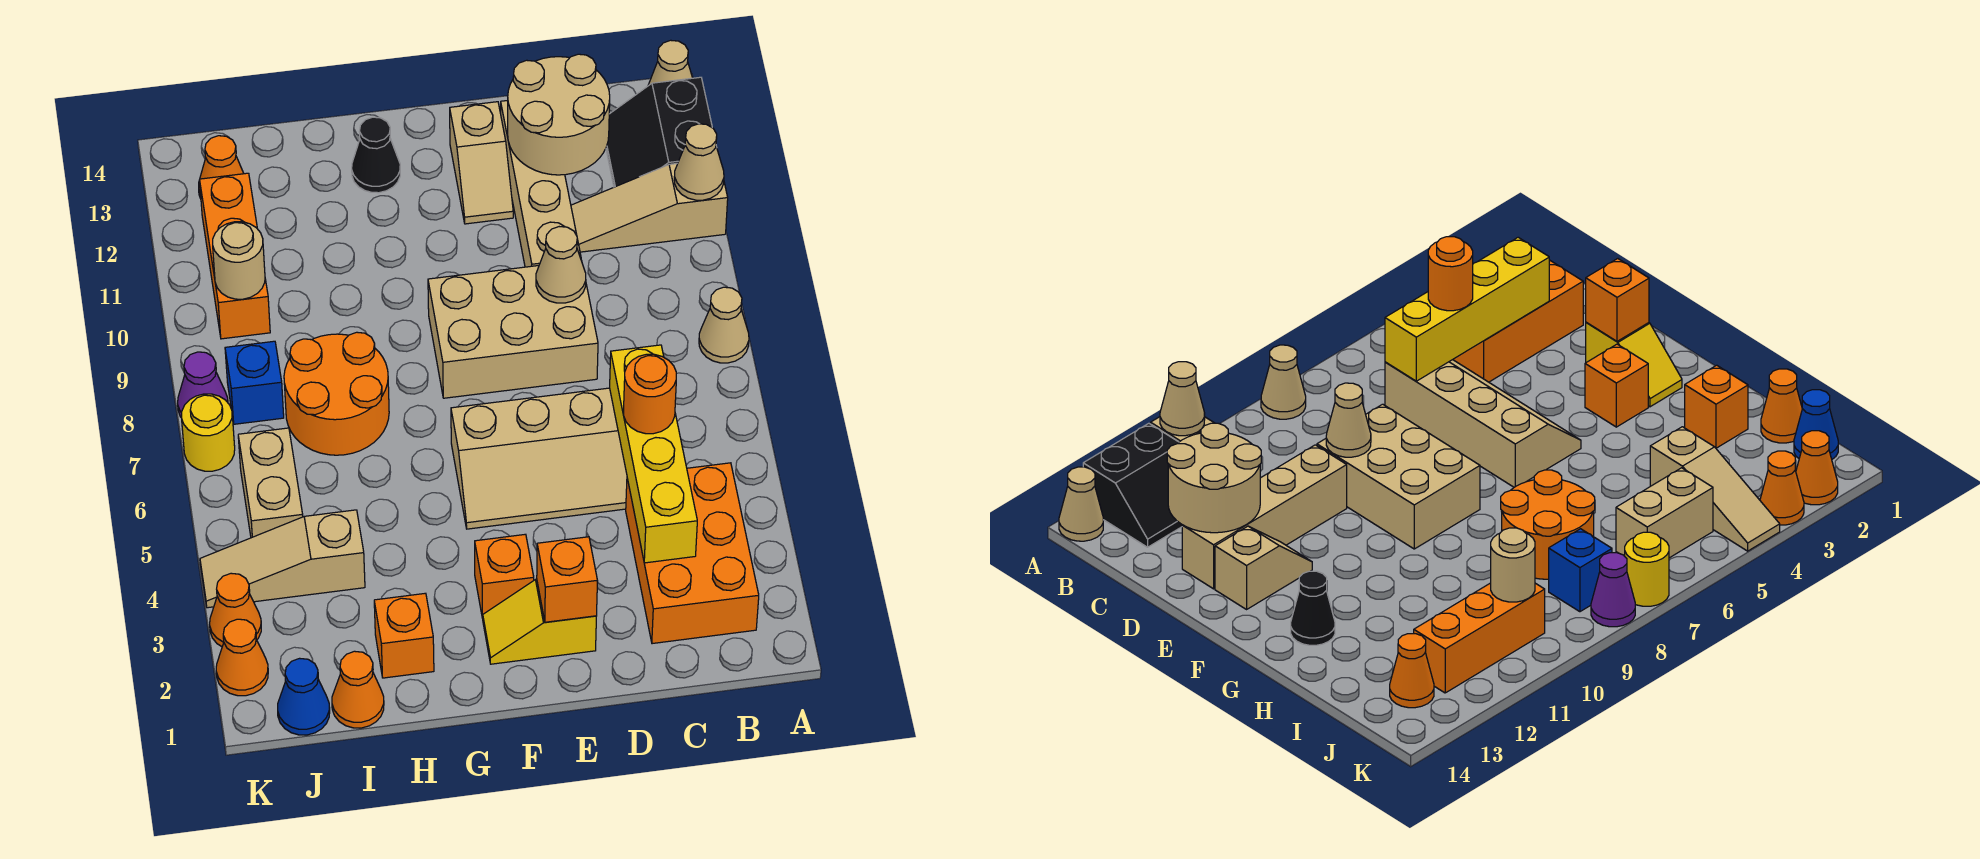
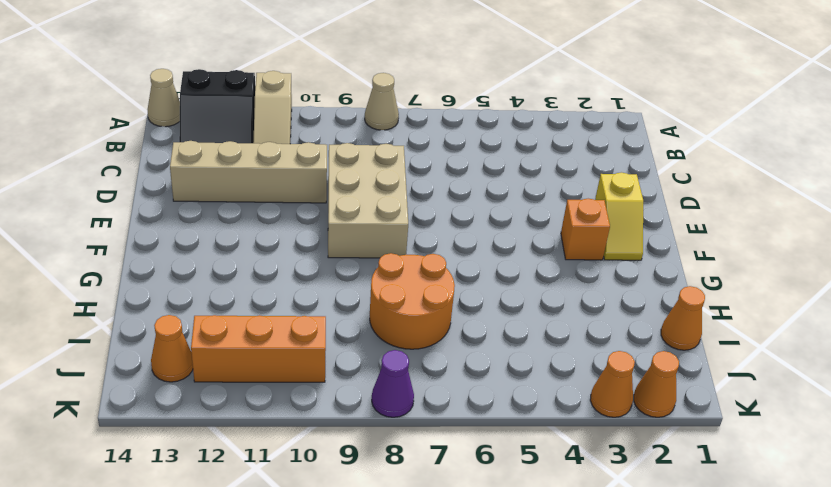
none -> orange brick B2:C4 level 1
none -> tan slope C5:F6 level 1 top 6
none -> tan slope E12:E13 level 1 top 13
none -> black cone G13 level 1

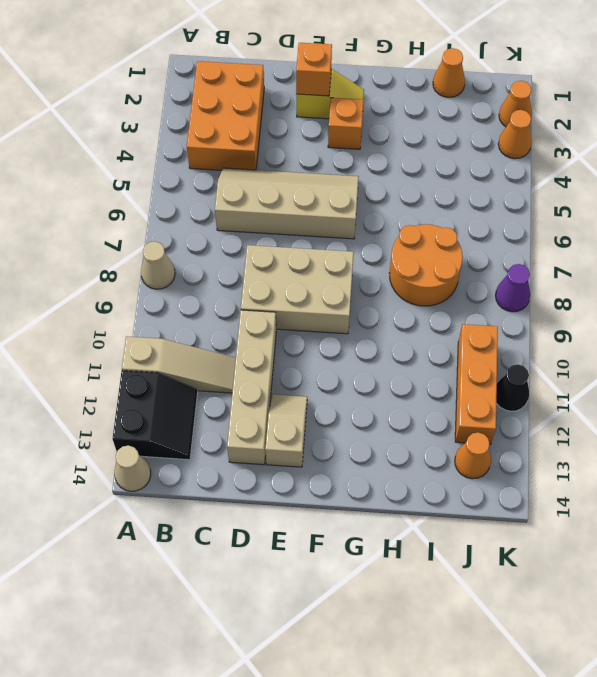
black cone K11 level 1 -> black cone G13 level 1
none -> orange brick H2 level 1
none -> tan slope I4:K4 level 1 top I
none -> blue cone J1 level 1
none -> tan brick J5:J6 level 1

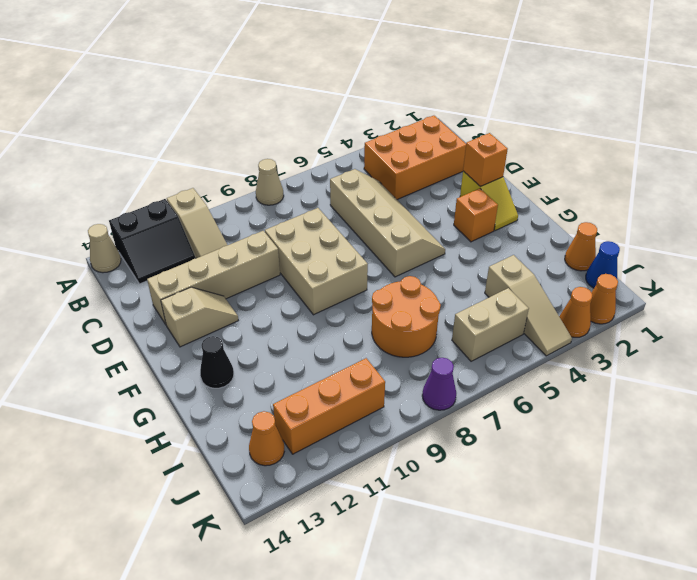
none -> orange brick H2 level 1
none -> blue brick J8 level 1
none -> yellow round brick K7 level 1
none -> tan cone A11 level 2

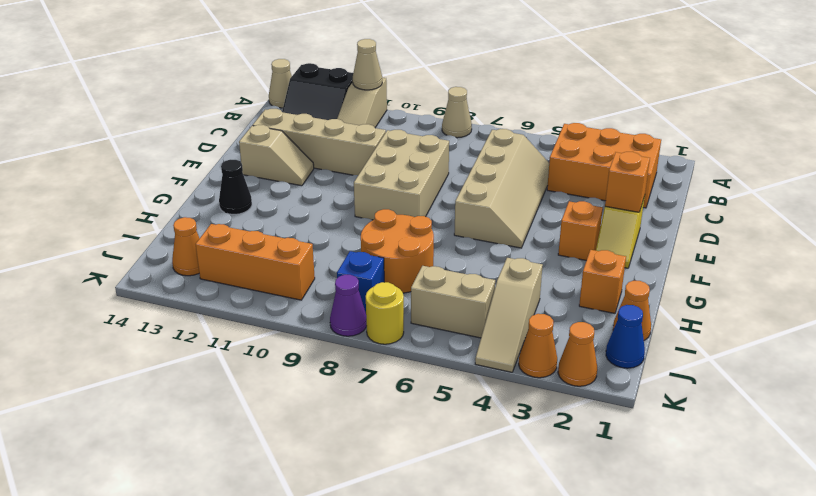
none -> yellow brick C3:C6 level 2
none -> tan round brick C12:D13 level 2
none -> tan cone D9 level 2
none -> tan round brick J10 level 2

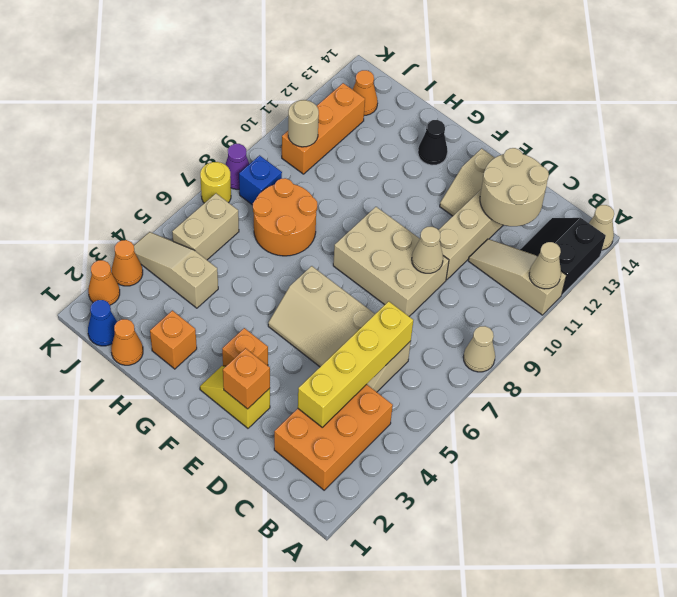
none -> orange round brick C5 level 3

